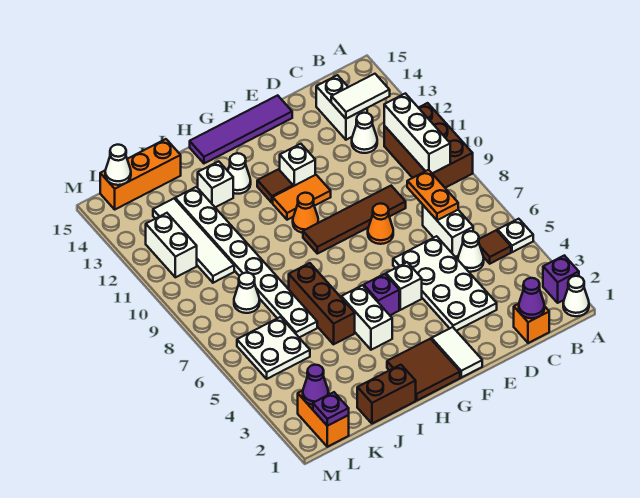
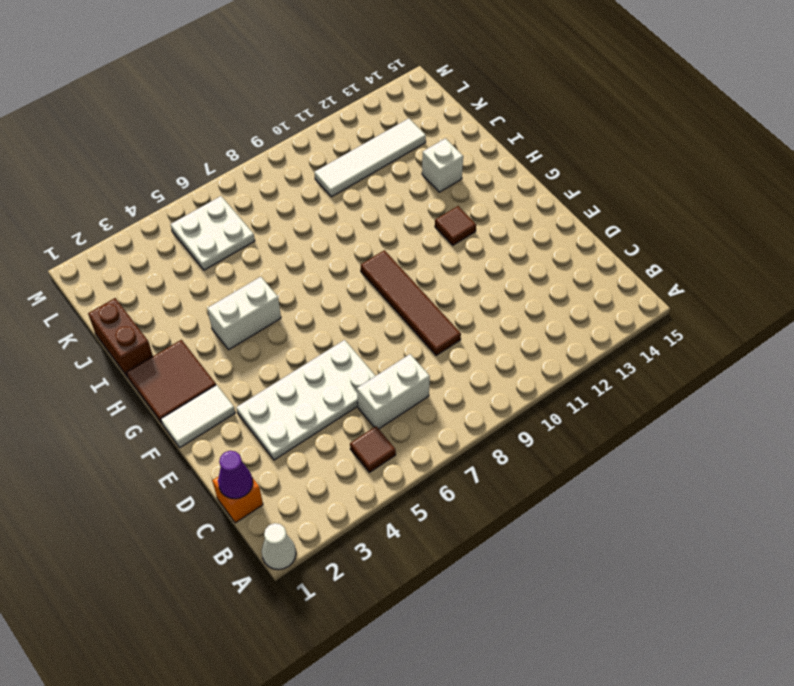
none -> purple brick A2 level 1
none -> white plate A5 level 1
none -> brown brick A9:B11 level 1
none -> white cone C5 level 1

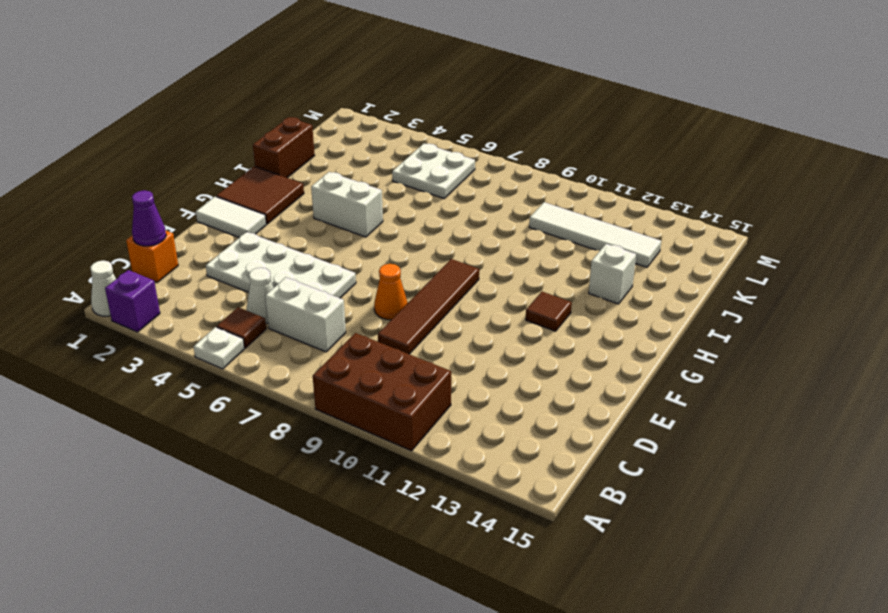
none -> white cone C12 level 1
none -> white brick C13:C14 level 1
none -> purple tile E15:H15 level 1
none -> white brick F5 level 1

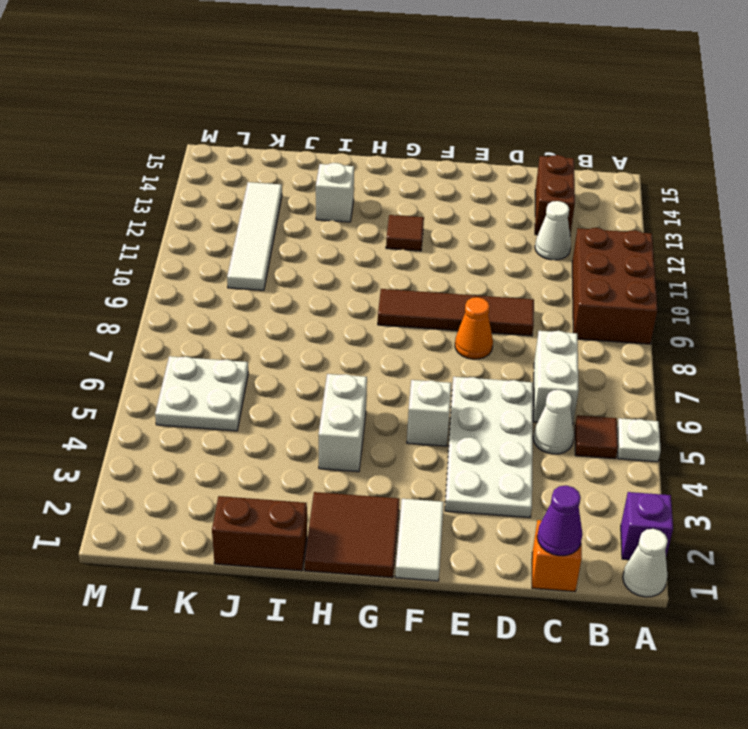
brown brick C13:C14 level 1 -> white brick C13:C14 level 1
none -> purple tile E15:H15 level 1
none -> orange tile F11:G11 level 1
none -> white brick F12 level 1
none -> purple brick G5 level 1

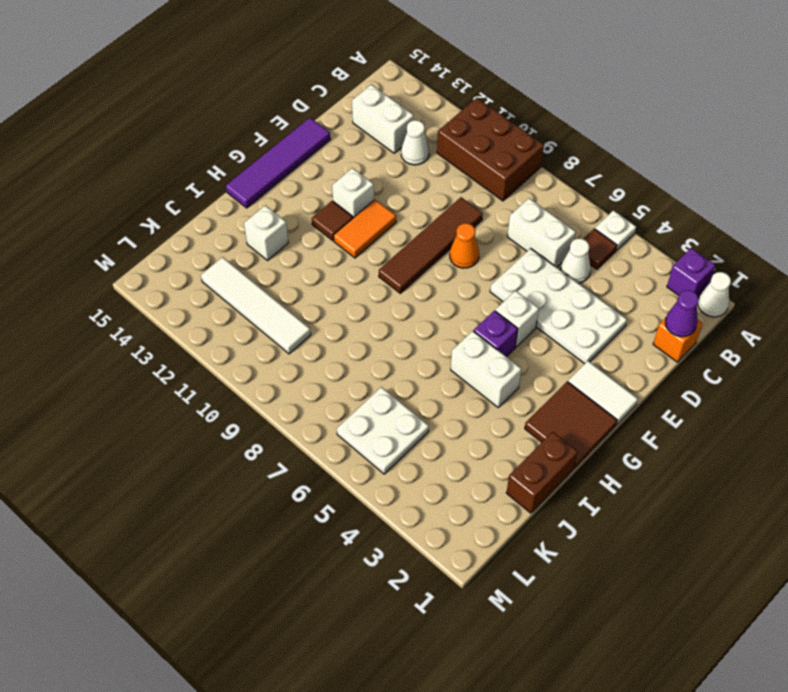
none -> orange cone G10 level 1
none -> white cone H13 level 1
none -> brown brick I5:I7 level 1
none -> white plate J6:J13 level 1

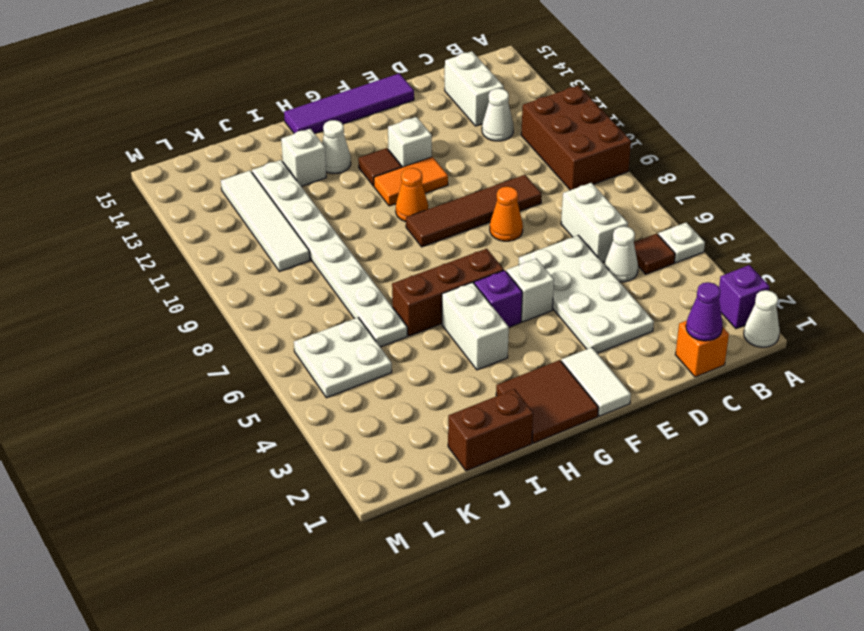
brown brick G6:I6 level 1 -> brown brick I5:I7 level 1
none -> orange brick J15:L15 level 1
none -> white cone K8 level 1
none -> orange brick L1:L2 level 1
none -> white brick L11:L12 level 1

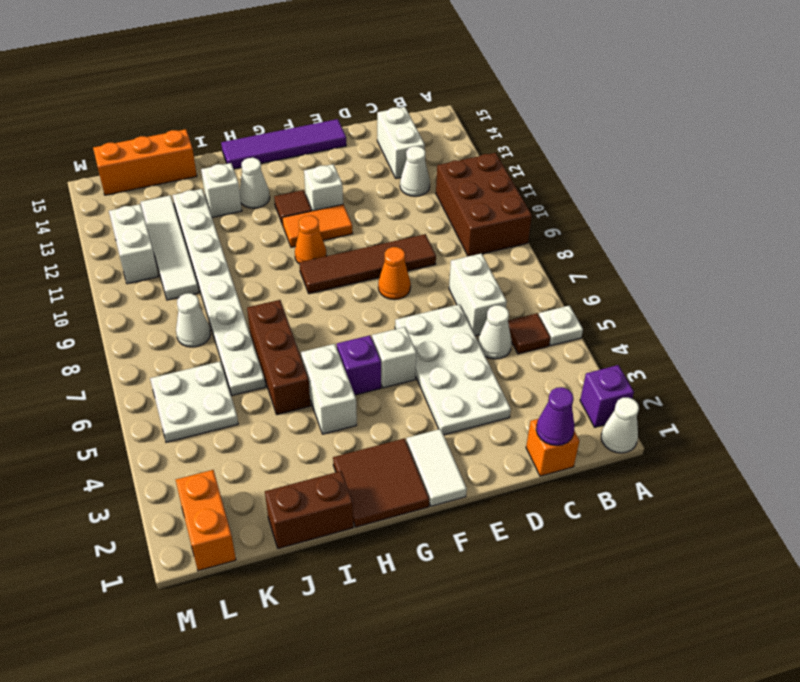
none -> white brick B9:B11 level 2
none -> white tile B13:C13 level 2
none -> orange plate C7:C8 level 2
none -> purple plate L1 level 2

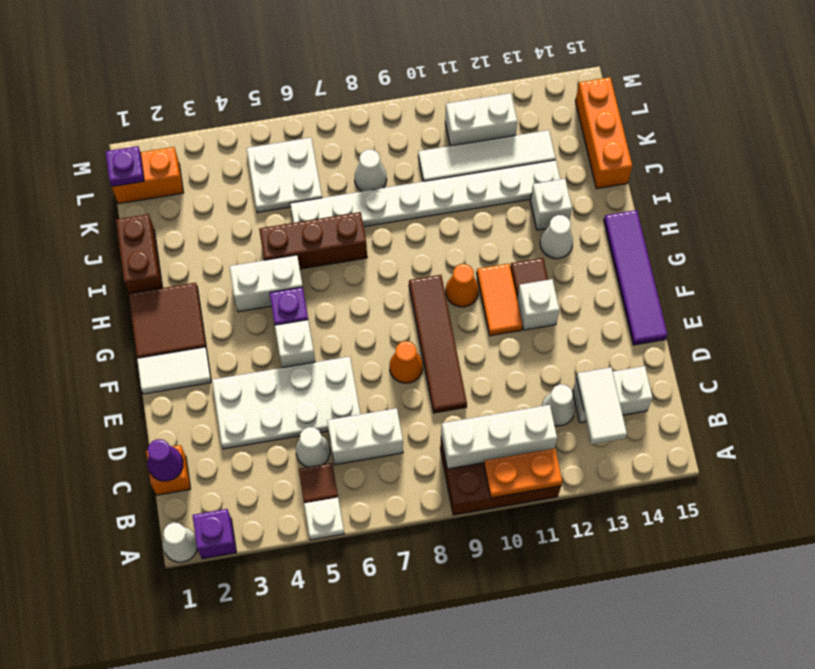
orange plate A10:A11 level 2 -> orange plate C7:C8 level 2
none -> purple cone L2 level 2
none -> white cone L15 level 2

